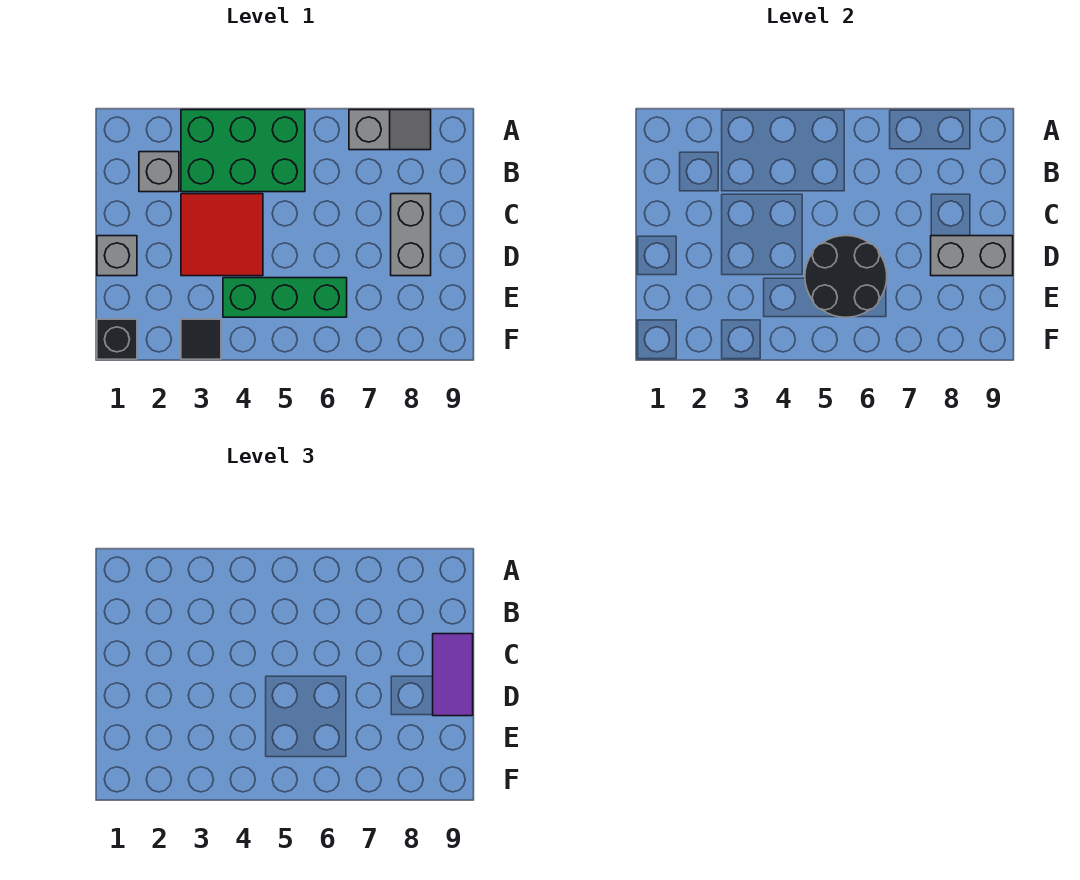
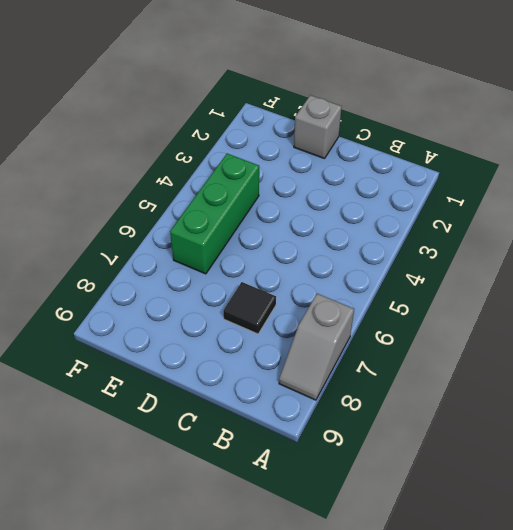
black tile C7 level 1 -> black tile F3 level 1
none -> green brick A3:B5 level 1
none -> grey brick B2 level 1
none -> red tile C3:D4 level 1

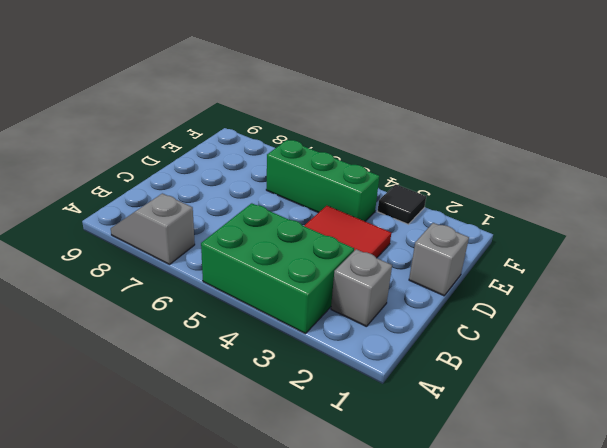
none -> grey brick C8:D8 level 1
none -> black brick F1 level 1
none -> black round brick D5:E6 level 2

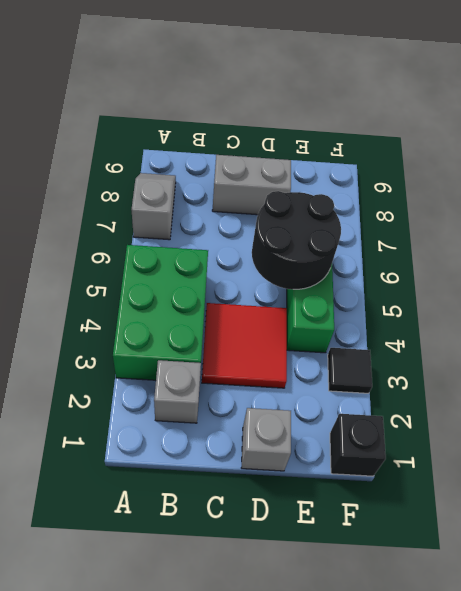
none -> grey brick D8:D9 level 2
none -> purple tile C9:D9 level 3

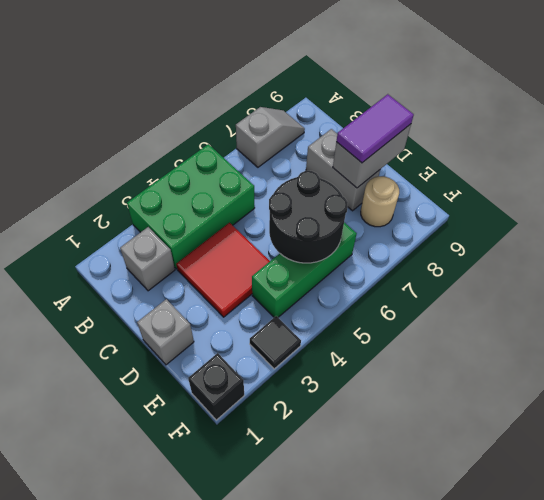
purple tile D8:D9 level 3 -> purple tile C9:D9 level 3
tan round brick E8 level 1 -> none

